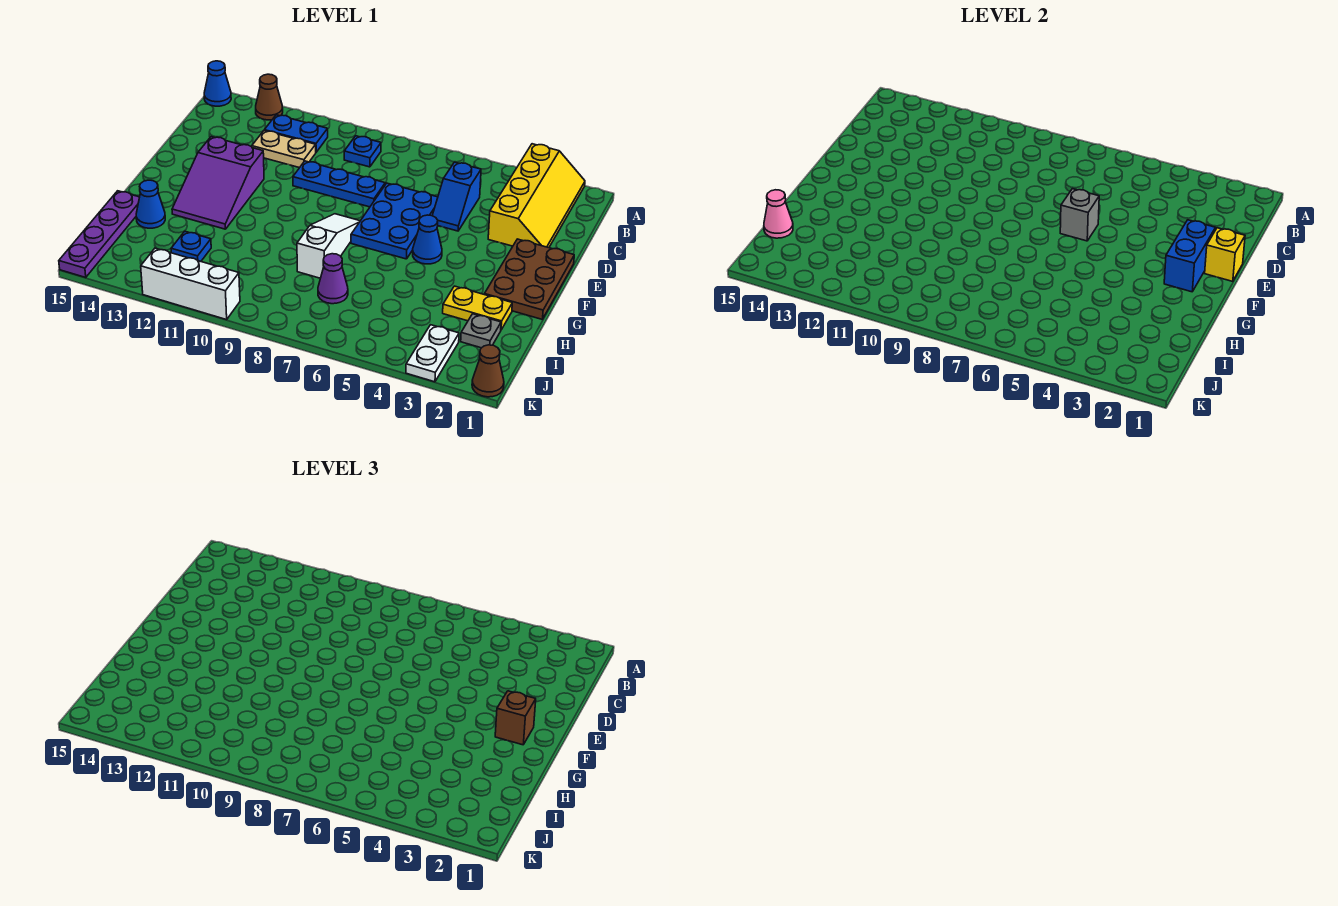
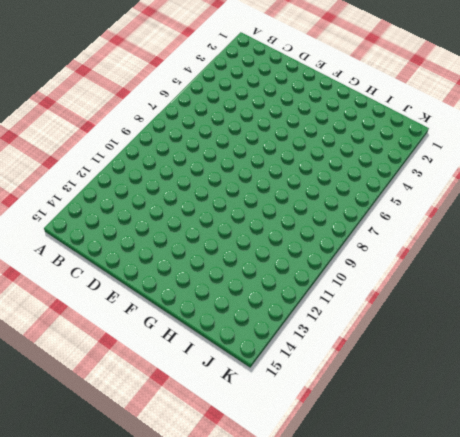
none -> yellow slope A2:D3 level 1 top 3
none -> brown cone A13 level 1
none -> blue cone A15 level 1

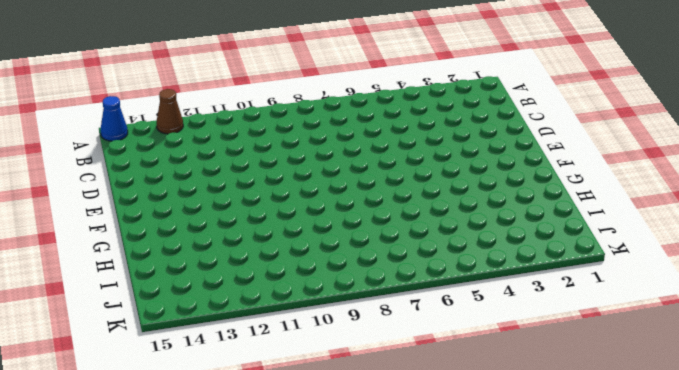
none -> yellow slope A2:D3 level 1 top 3
none -> blue plate B9 level 1
none -> blue plate B11:B12 level 1

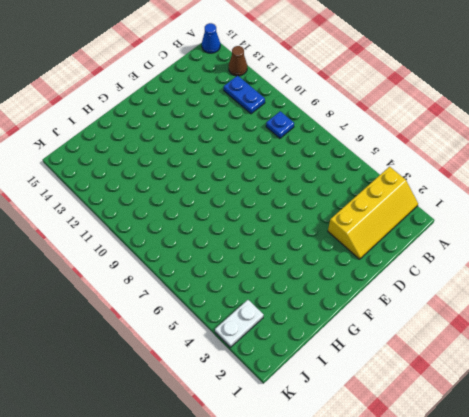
none -> blue slope C5:D5 level 1 top C
none -> tan plate C11:C12 level 1
none -> blue plate D6:F7 level 1

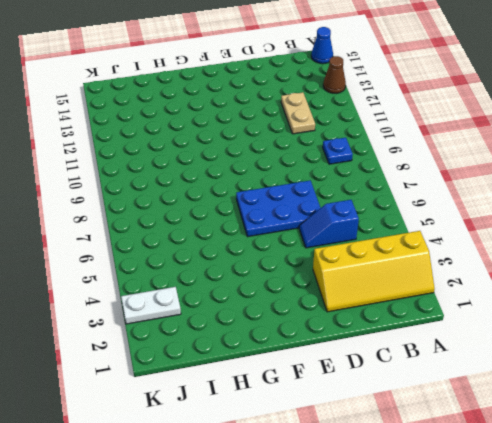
none -> blue plate B11:B12 level 1
none -> blue plate D8:D10 level 1
none -> brown plate E1:G2 level 1

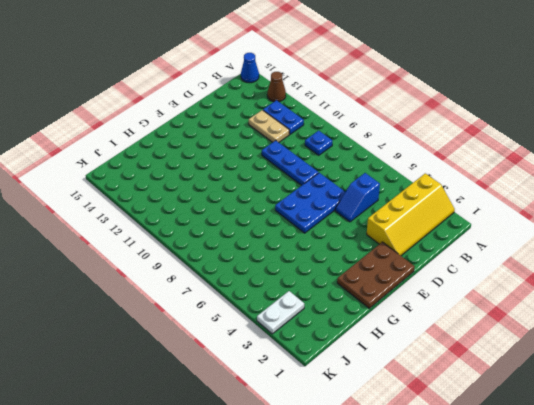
none -> purple slope E12:G13 level 1 top E
none -> blue cone F5 level 1
none -> white slope F8:H8 level 1 top H

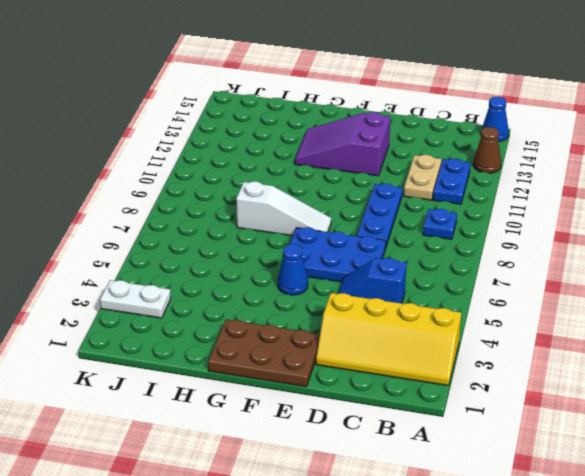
none -> yellow plate H2:H3 level 1
none -> blue cone H14 level 1
none -> purple plate H15:K15 level 1

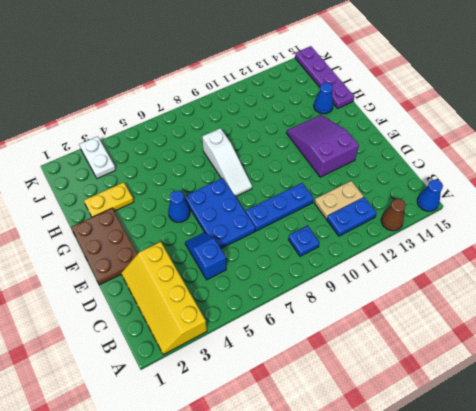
none -> grey plate I2 level 1
none -> purple cone I7 level 1
none -> blue plate I12 level 1

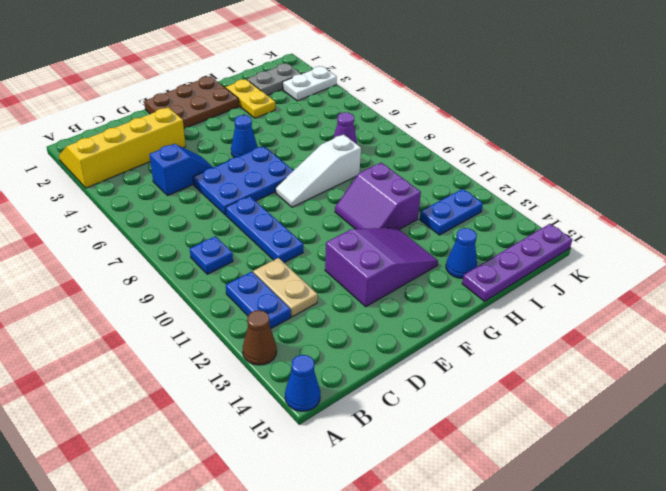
purple slope G10:H11 level 1 top H -> none
grey plate I2:J2 level 1 -> grey plate I2 level 1
blue plate I12:J12 level 1 -> blue plate I12 level 1
none -> brown cone K1 level 1
none -> white brick K10:K12 level 1
none -> yellow brick E1 level 2

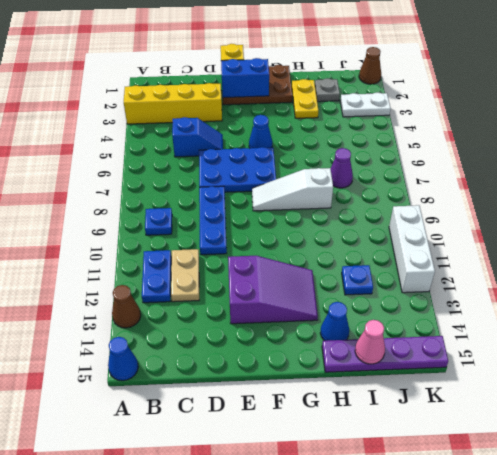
none -> grey brick E6 level 2
none -> brown brick F2 level 3

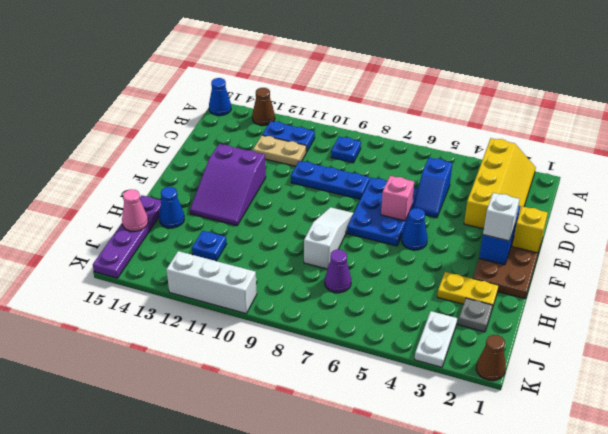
pink brick E6 level 2 -> grey brick E6 level 2
white brick F2 level 3 -> brown brick F2 level 3

